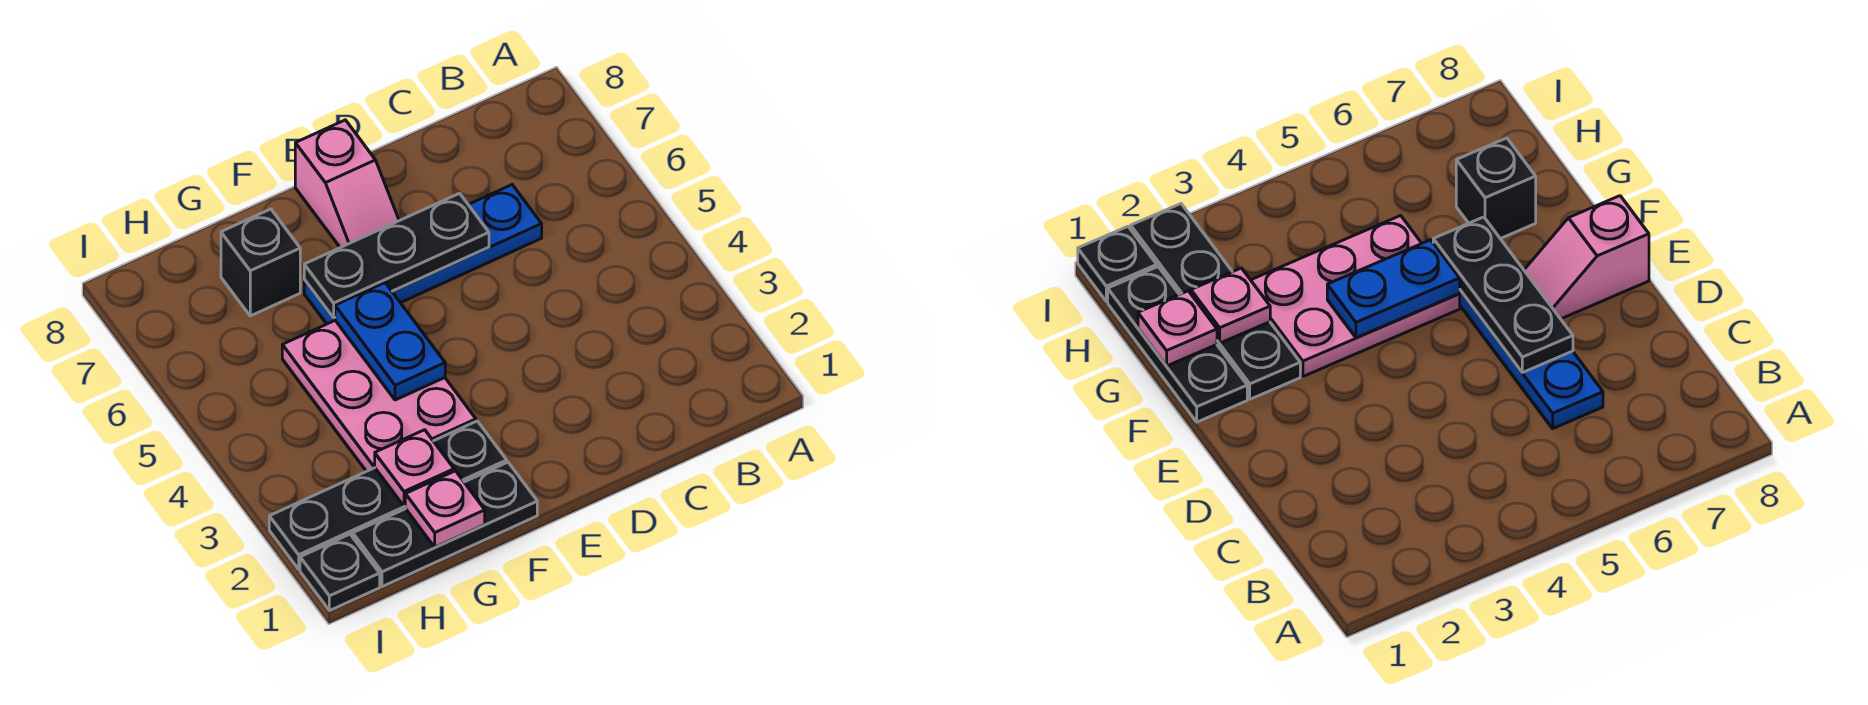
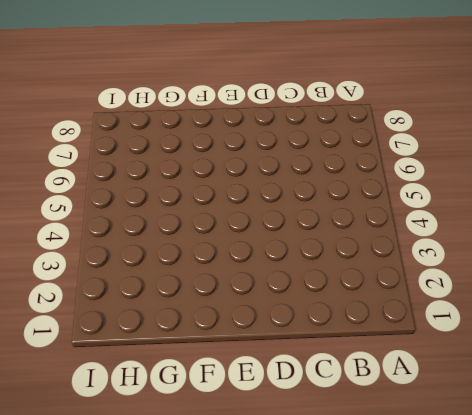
none -> blue plate C6:F6 level 1
none -> pink slope E7:E8 level 1 top 8

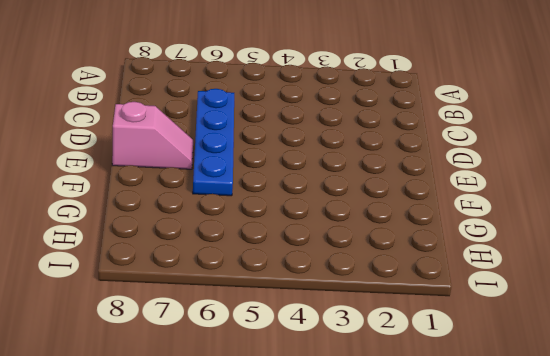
none -> black plate F1:H1 level 1
none -> black plate F2:I2 level 1

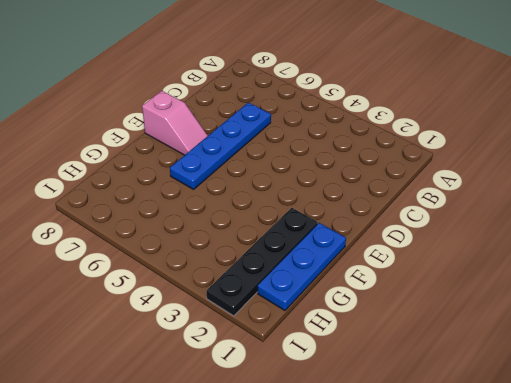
blue plate F1:H1 level 1 -> black plate F1:H1 level 1
none -> pink plate F3:G5 level 1
none -> black brick G7 level 1

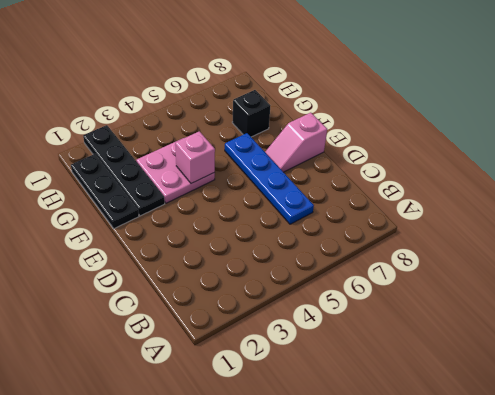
pink plate F3:G4 level 1 -> pink plate F3:G5 level 1
pink brick F4 level 2 -> blue plate F4:F5 level 2
none -> black plate I1 level 1
none -> black plate D6:F6 level 2

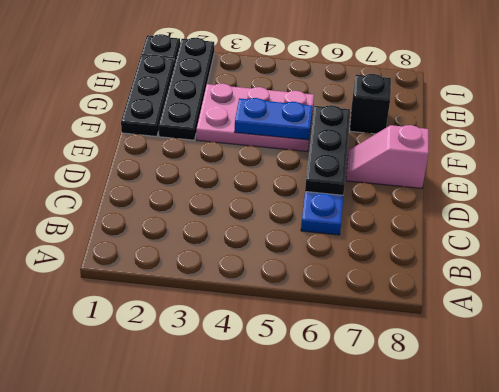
none -> pink plate G1 level 2
none -> pink plate G2 level 2

